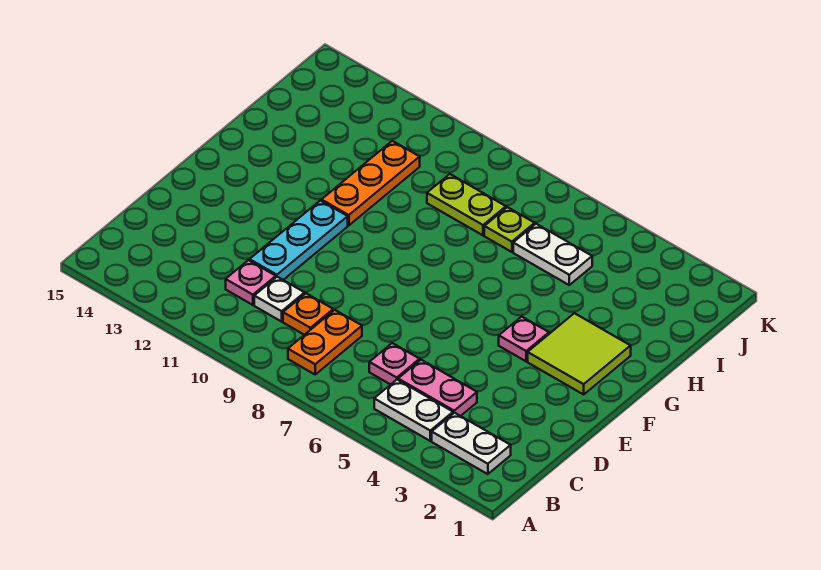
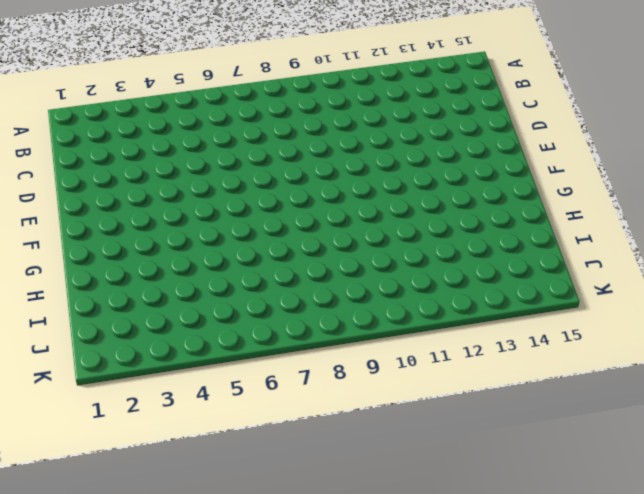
none -> white plate B2:B3 level 1
none -> white plate B4:B5 level 1
none -> orange plate B8:C8 level 1

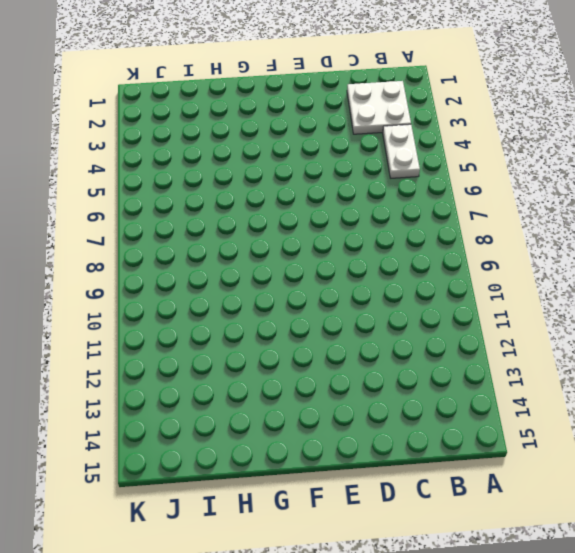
white plate B2:C3 level 1 -> white plate B2:B3 level 1
none -> orange plate B8:C8 level 1
none -> pink plate C4:C5 level 1
none -> pink plate C6 level 1

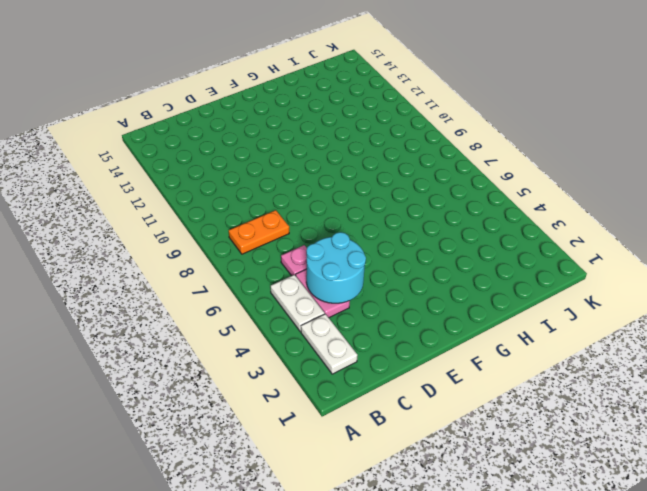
cyan round brick C4:D5 level 2 -> none
none -> orange plate C9 level 1
none -> white plate C10 level 1
none -> pink plate C11 level 1

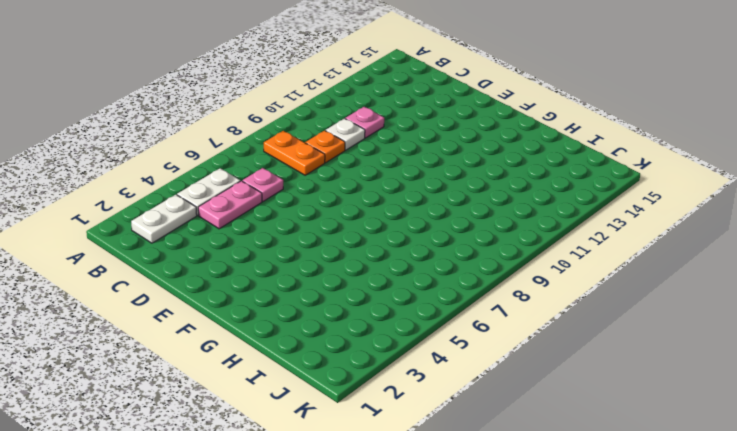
none -> cyan plate D11:F11 level 1
none -> lime tile F2:G3 level 1
none -> pink plate F4 level 1

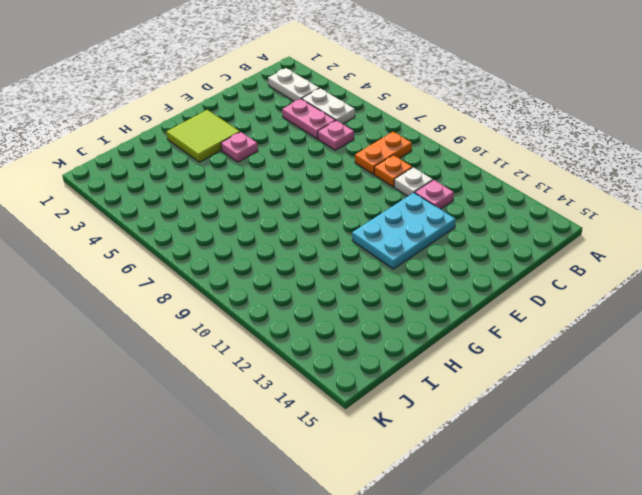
cyan plate D11:F12 level 1 -> cyan plate D11:F11 level 1
none -> orange plate G11:I11 level 1
none -> white plate I5:I6 level 1
none -> lime plate I7 level 1

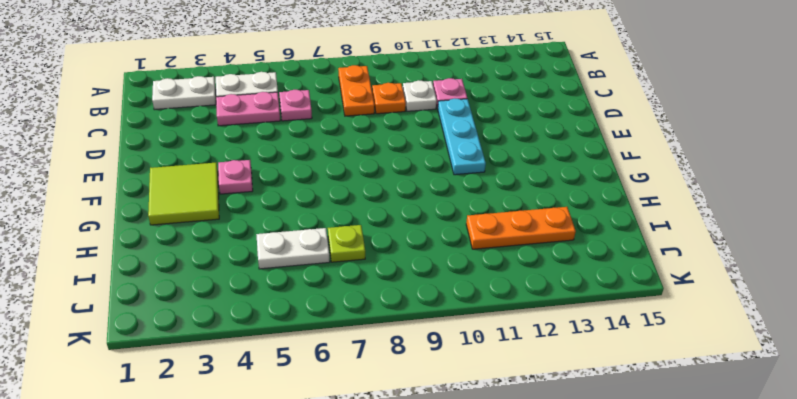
orange plate I11:I13 level 1 -> orange plate G11:I11 level 1
none -> lime plate I8:I9 level 1

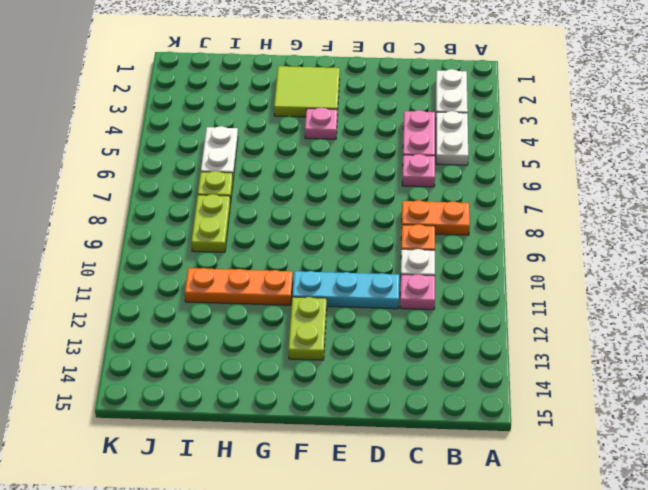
lime plate F12:F13 level 1 -> none

